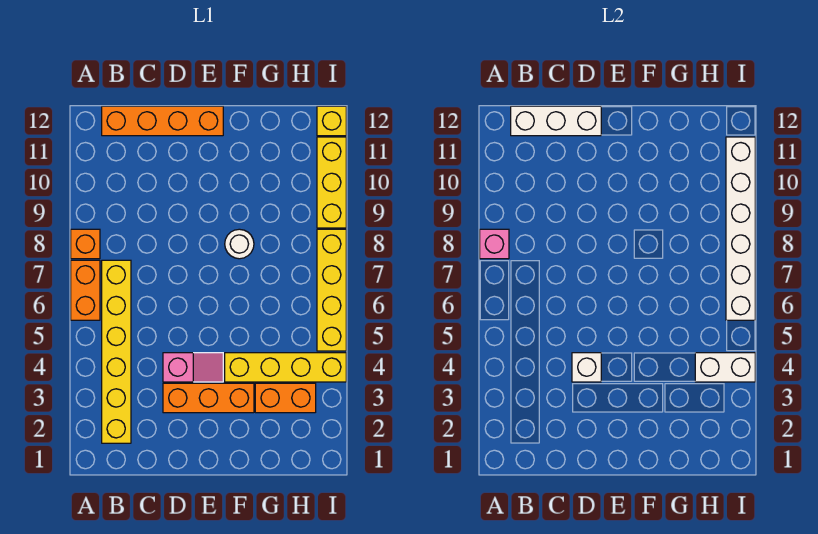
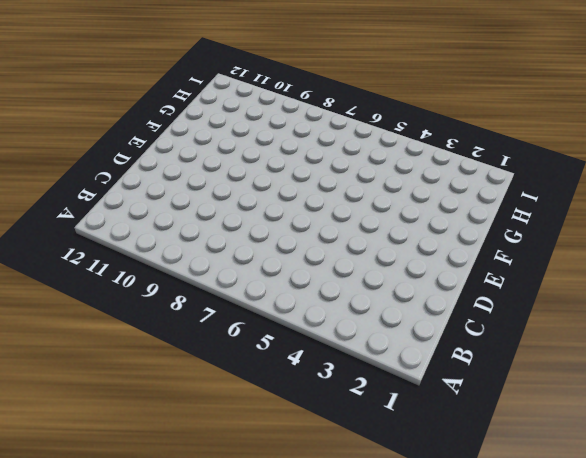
none -> orange brick A6:A7 level 1
none -> orange brick A8 level 1
none -> yellow brick B2:B7 level 1

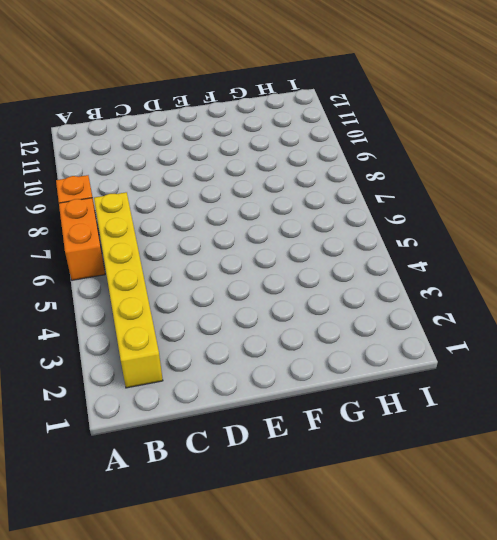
none -> orange brick B12:E12 level 1
none -> orange brick D3:F3 level 1
none -> pink slope D4:E4 level 1 top D

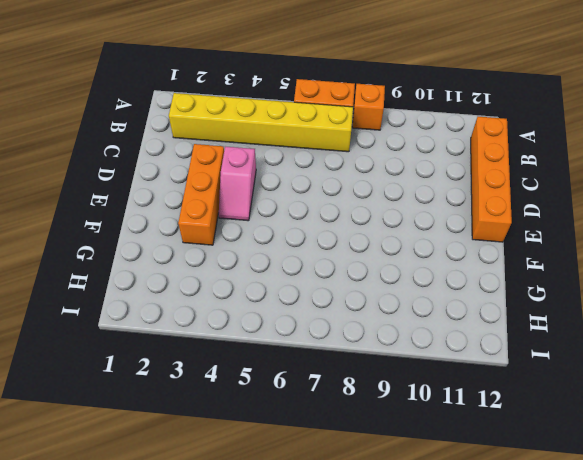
none -> yellow brick F4:I4 level 1
none -> white round brick F8 level 1
none -> orange brick G3:H3 level 1

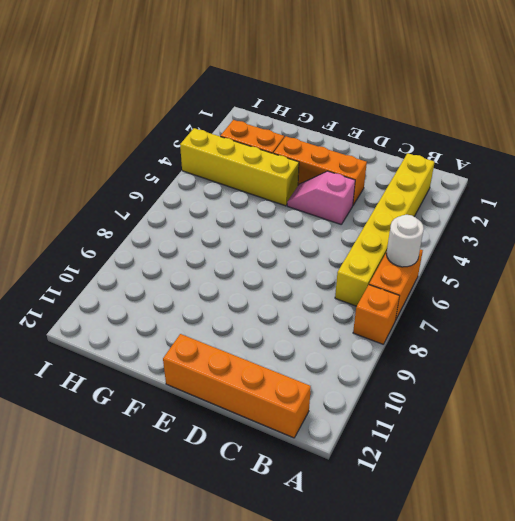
white round brick A6 level 2 -> white round brick F8 level 1
none -> yellow brick I5:I8 level 1
none -> yellow brick I9:I11 level 1
none -> yellow brick I12 level 1

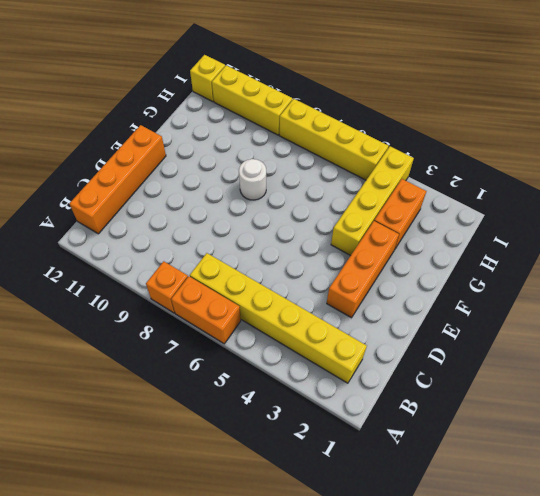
none -> pink slope D4:E4 level 1 top D
none -> pink brick A8 level 2
none -> white brick B12:D12 level 2

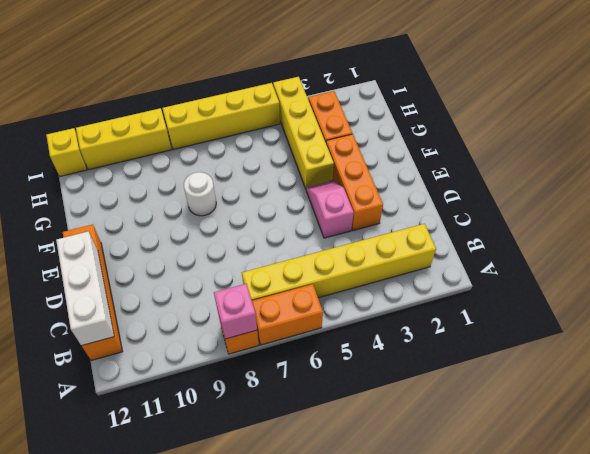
none -> white brick D4 level 2
none -> white brick H4:I4 level 2
none -> white brick I6:I11 level 2

